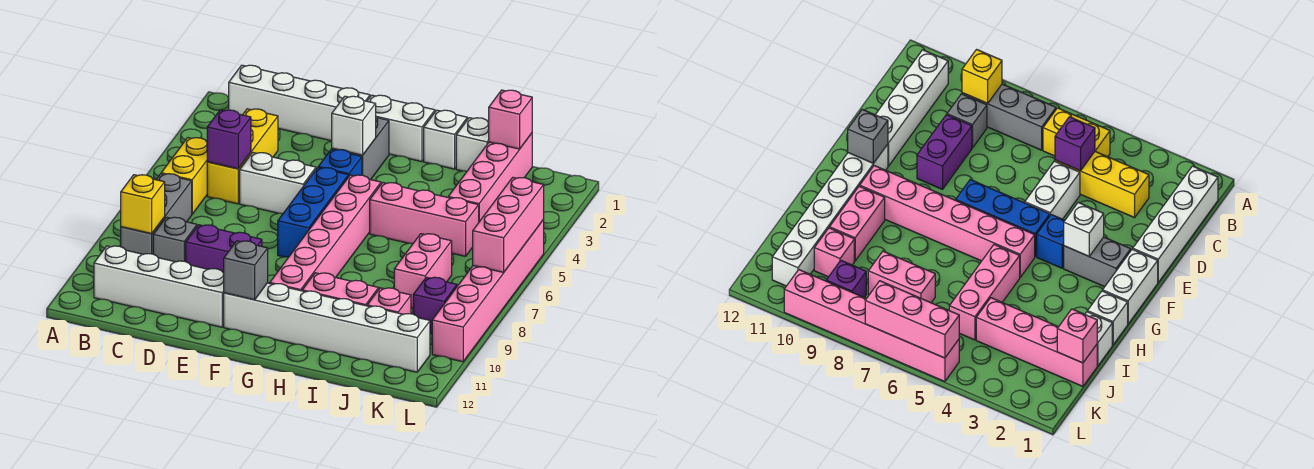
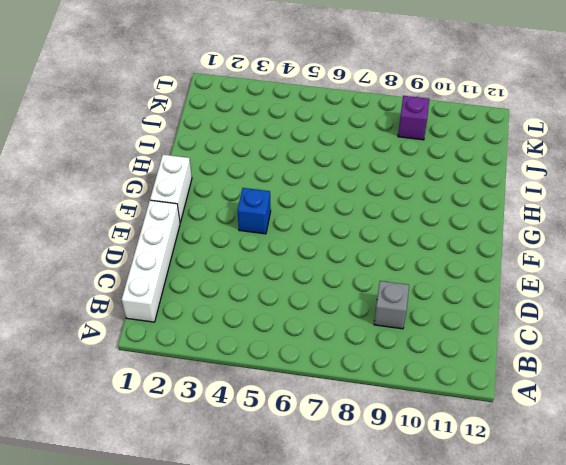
none -> yellow brick B5:B6 level 1
none -> grey brick B7:B9 level 1
none -> white brick B11:E11 level 1

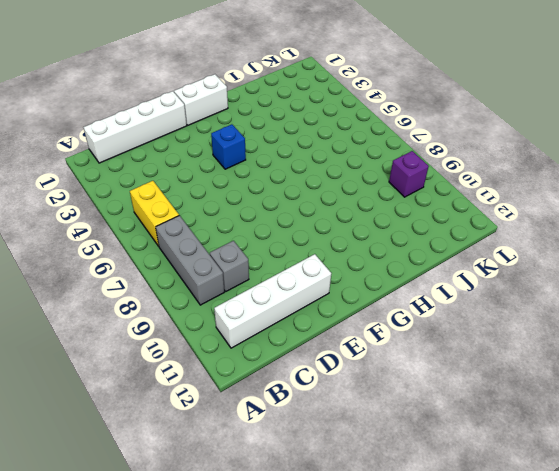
none -> yellow brick C3:C5 level 1
none -> white brick D5:E5 level 1
none -> purple brick D9:E9 level 1

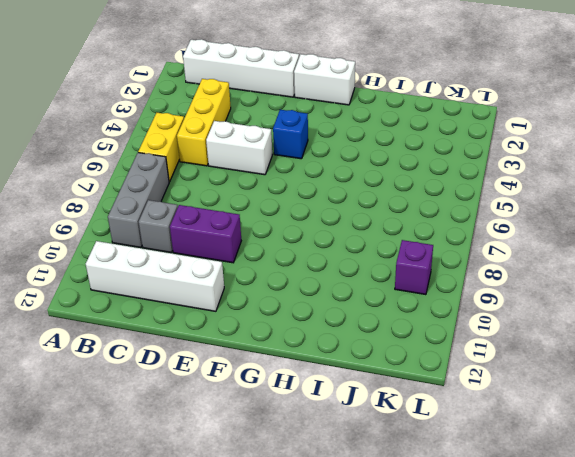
none -> grey brick F2:F3 level 1
none -> blue brick F5:F7 level 1
none -> white brick F11:K11 level 1

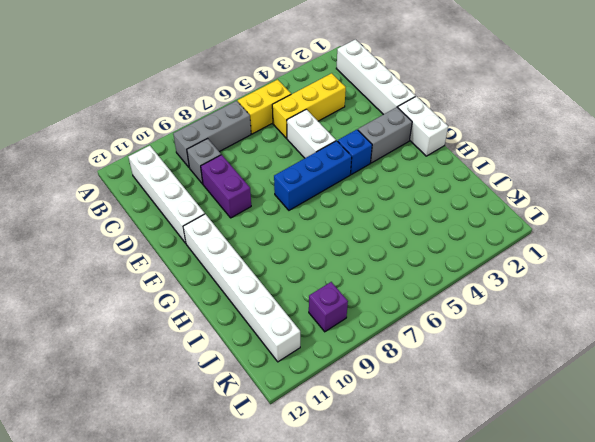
none -> pink brick G5:G10 level 1
none -> white brick H1 level 1
none -> pink brick H5:J5 level 1

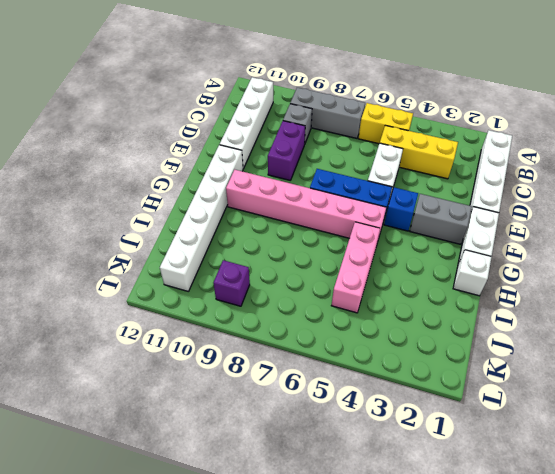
none -> pink brick H10:I10 level 1
none -> white brick I1 level 1
none -> pink brick J1:J4 level 1

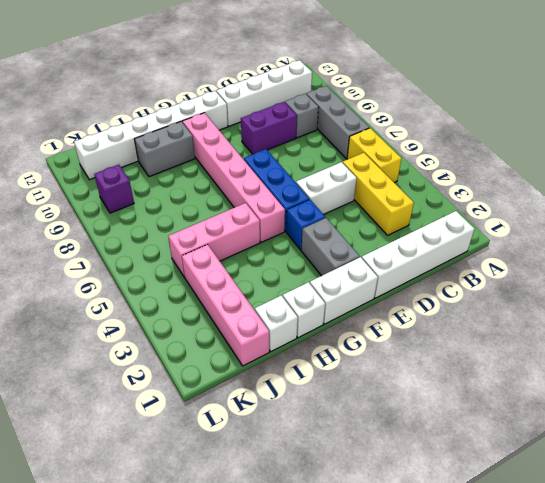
grey brick H10:I10 level 1 -> pink brick H10:I10 level 1
none -> pink brick J7:J8 level 1
none -> pink brick J10 level 1
none -> pink brick L5:L10 level 1

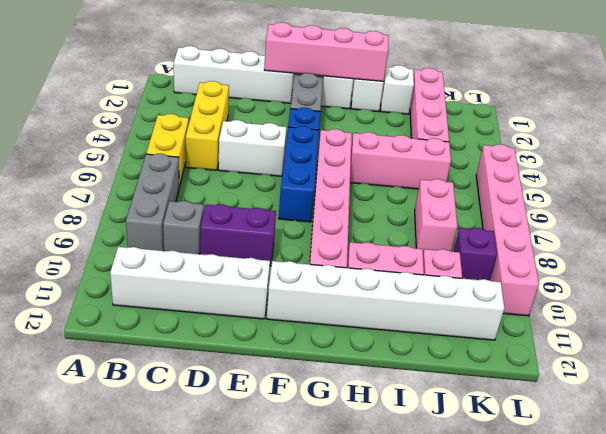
pink brick E1:H1 level 2 -> none
none -> yellow brick B9 level 2
none -> purple brick C5 level 2
none -> white brick F3 level 2

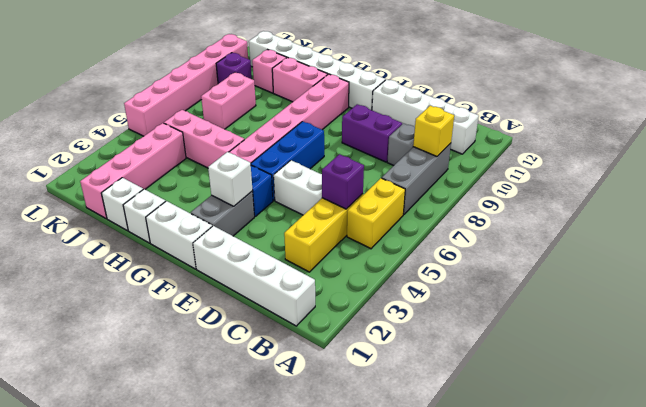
none -> grey brick F11 level 2
none -> pink brick J1 level 2
none -> pink brick L5:L7 level 2

